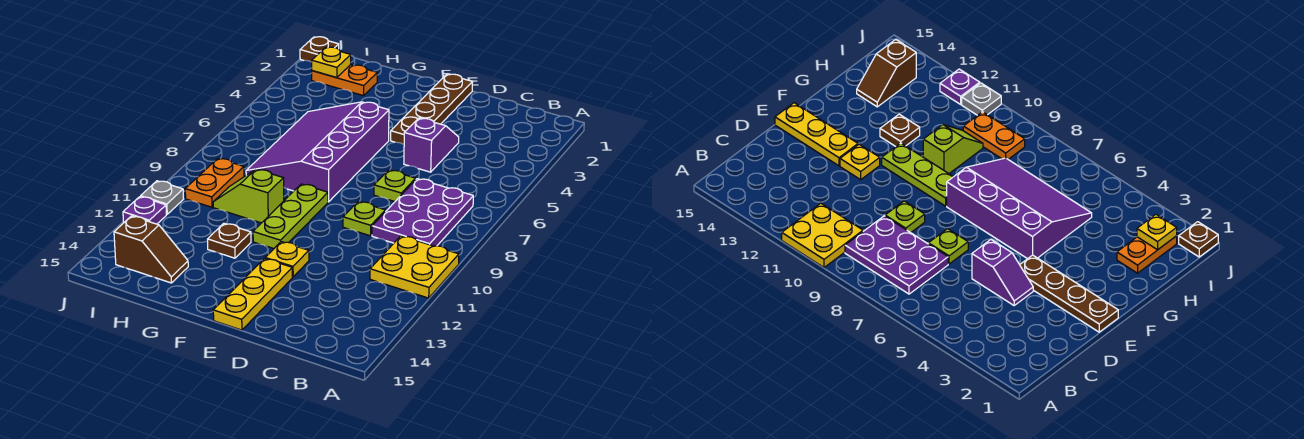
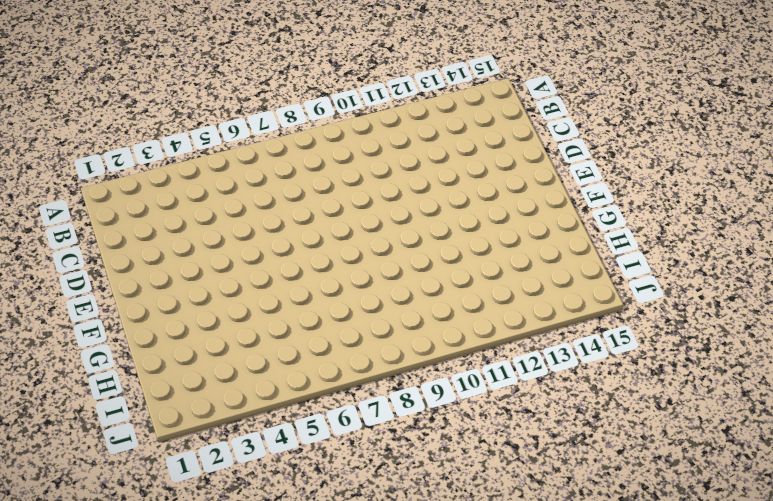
none -> yellow plate A10:B11 level 1
none -> purple plate B7:C9 level 1
none -> purple slope D4:D5 level 1 top 5

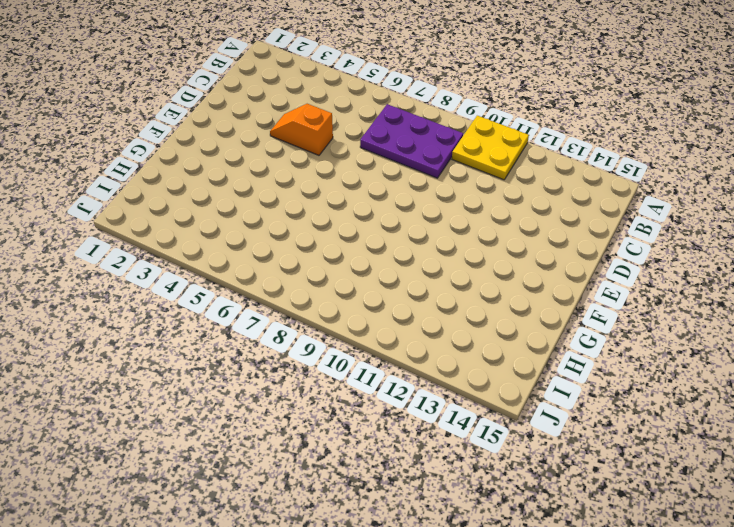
orange slope D4:D5 level 1 top 5 -> purple slope D4:D5 level 1 top 5
none -> lime plate D7 level 1
none -> lime plate D9 level 1
none -> brown plate E1:E4 level 1

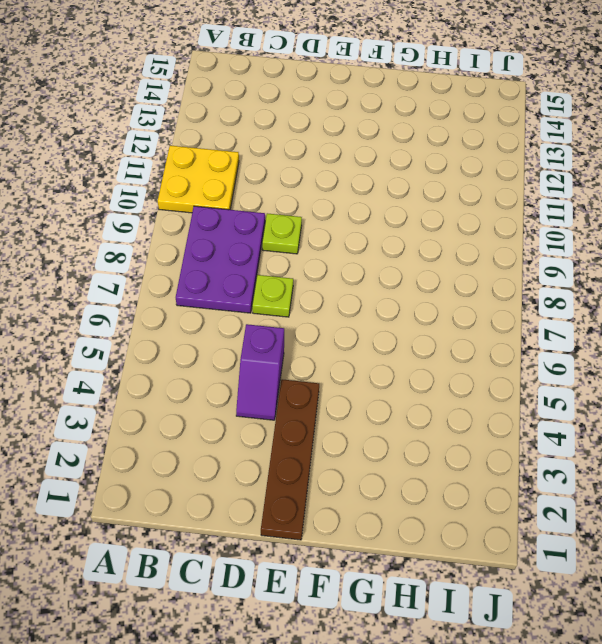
none -> yellow plate E12 level 1
none -> yellow plate E13:E15 level 1
none -> purple slope F5:H8 level 1 top F

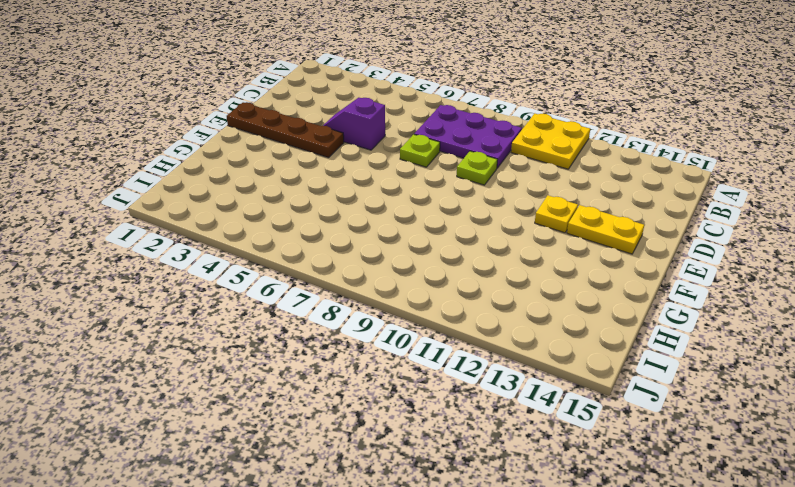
yellow plate E13:E14 level 1 -> yellow plate E13:E15 level 1
none -> purple slope F5:H8 level 1 top F
none -> lime plate F9:F11 level 1
none -> lime slope G10:H10 level 1 top G

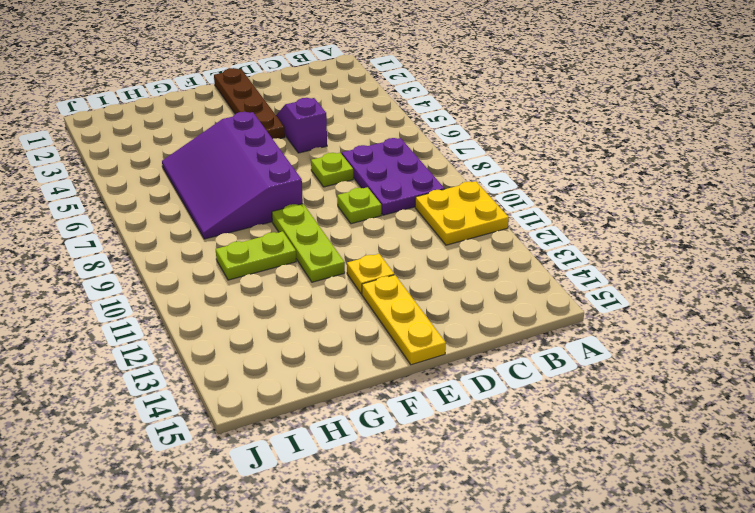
lime plate G10:H10 level 1 -> lime slope G10:H10 level 1 top G
none -> brown plate G12 level 1
none -> orange plate H2:I2 level 1
none -> brown slope H14:I14 level 1 top I

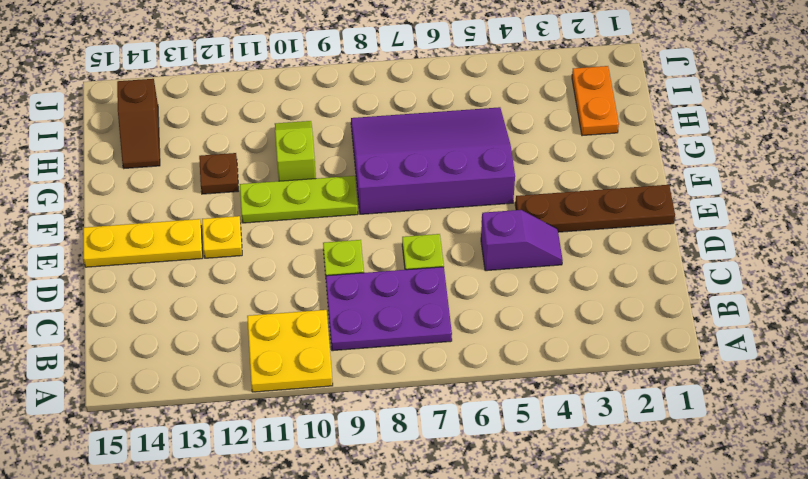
none -> orange plate I9:I10 level 1
none -> brown plate J1 level 1
none -> grey plate J11 level 1

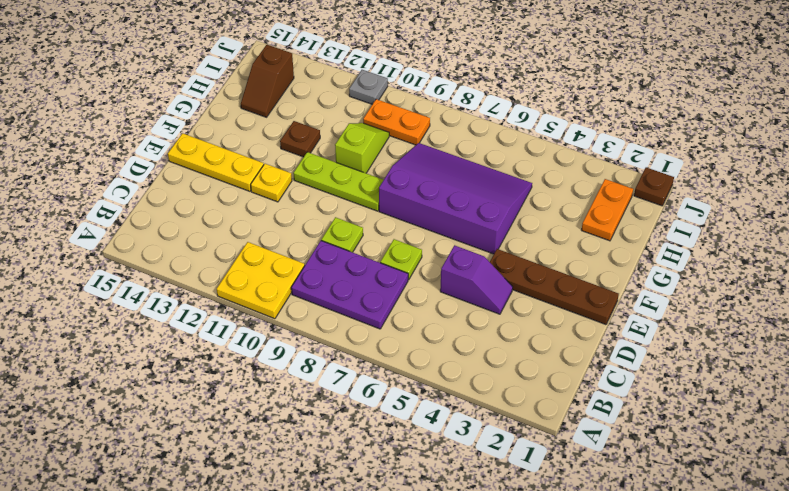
none -> purple plate J12 level 1
none -> yellow plate I2 level 2

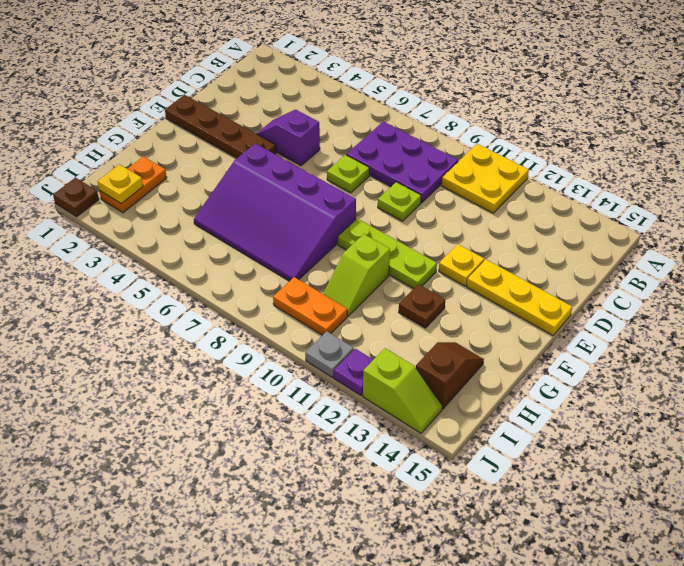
lime slope J13:J14 level 1 top 13 -> none

